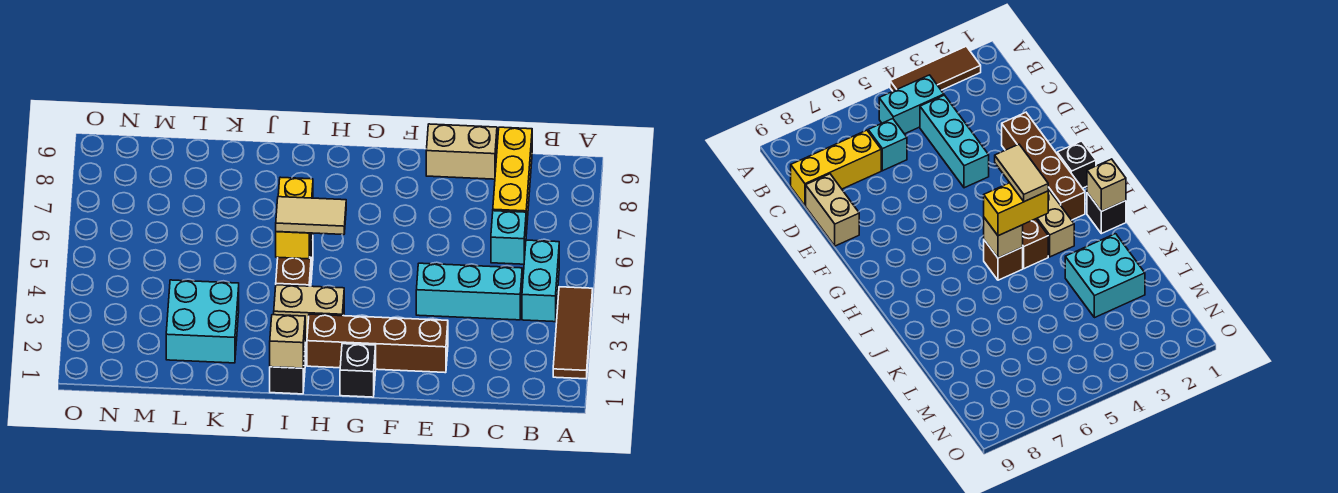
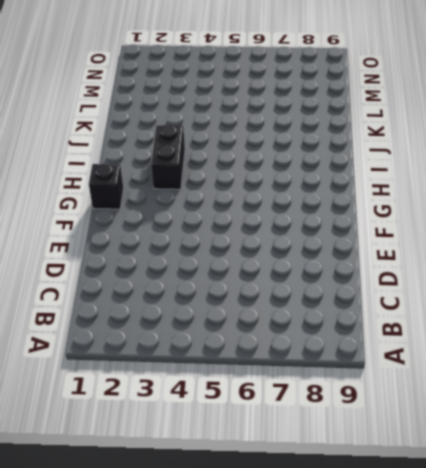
black brick H3:I3 level 1 -> tan brick H3:I3 level 1
none -> brown tile A2:A4 level 1
none -> cyan brick B4:B5 level 1
none -> cyan brick C4:E4 level 1

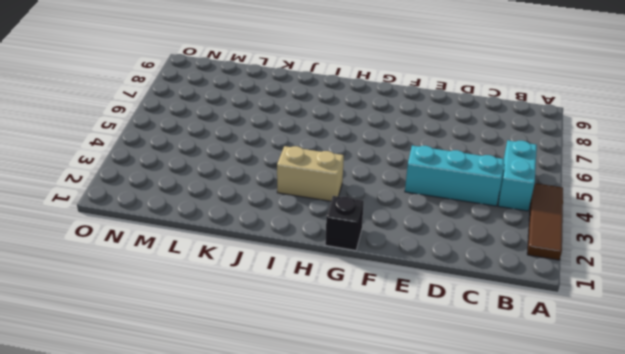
none -> cyan brick C6 level 1
none -> yellow brick C7:C9 level 1
none -> tan brick D9:E9 level 1

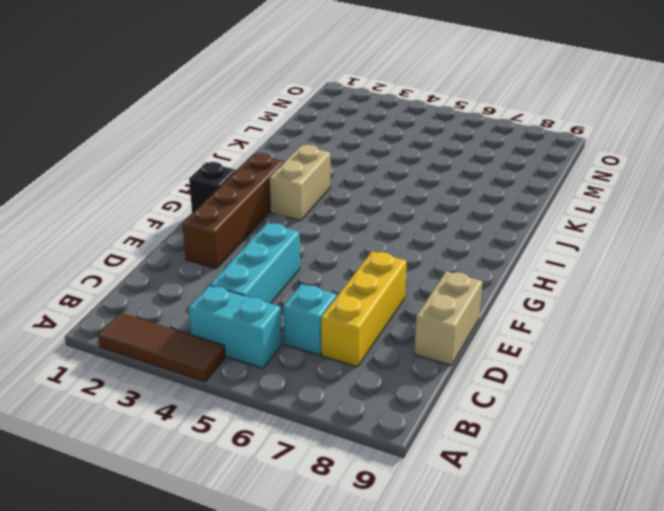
yellow brick C7:E7 level 1 -> yellow brick C7:C9 level 1
none -> black brick I1 level 1
none -> brown brick I4 level 1
none -> brown brick I5 level 1

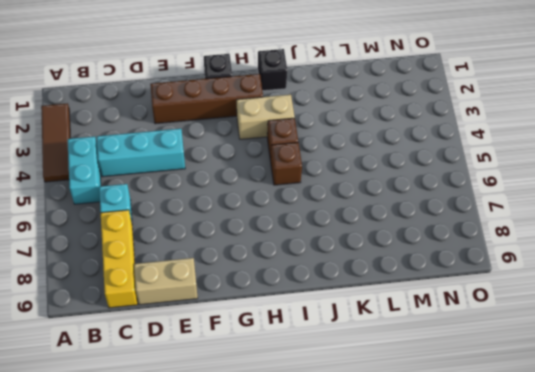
none -> cyan brick K2:L3 level 1
none -> tan brick I1 level 2
none -> tan brick I5 level 2

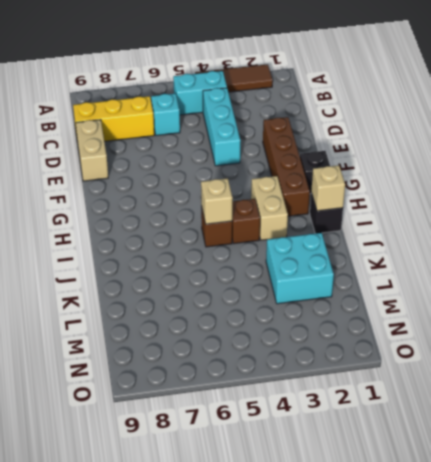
none -> yellow brick I4:I5 level 3
none -> tan tile H4:I4 level 4

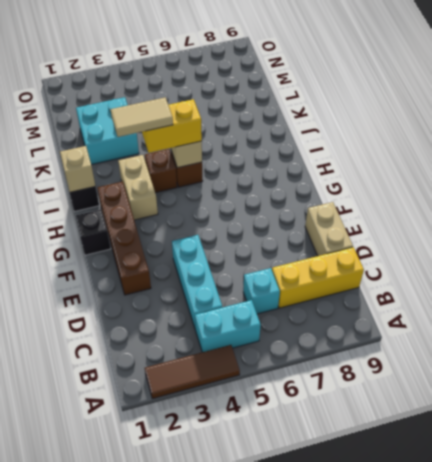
tan tile I3:I4 level 4 -> tan tile H4:I4 level 4

